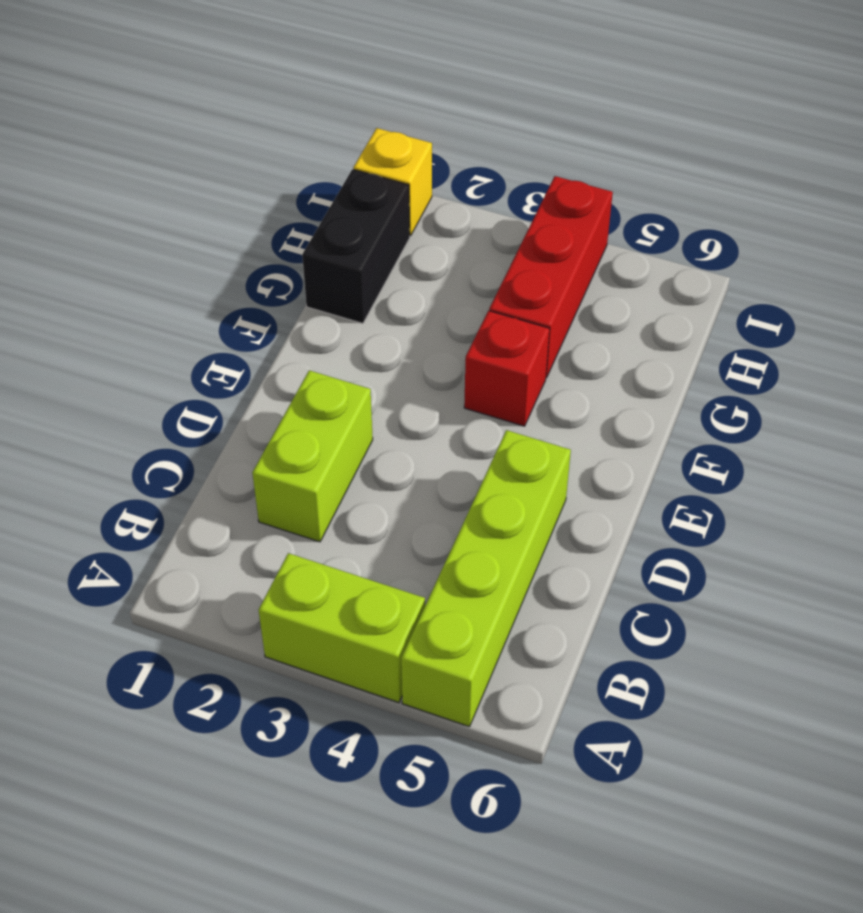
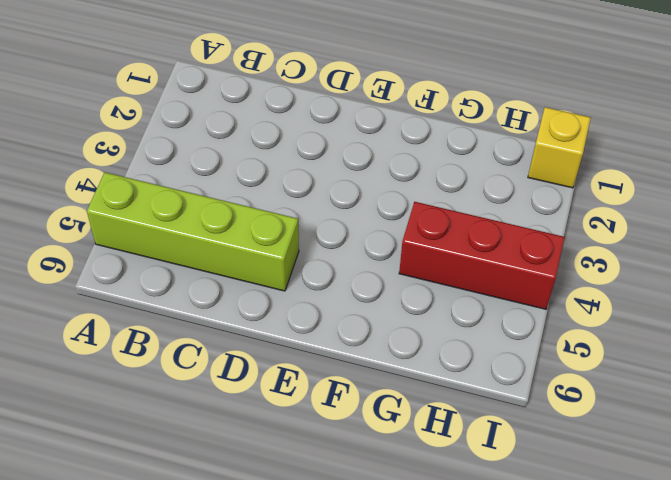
none -> lime brick A3:A4 level 1
none -> lime brick C2:D2 level 1

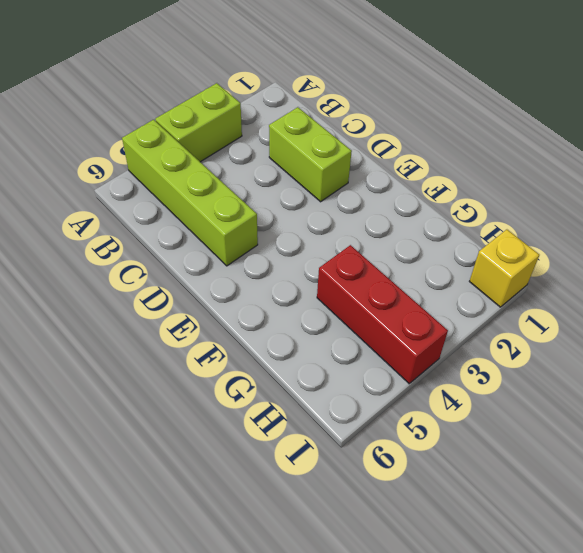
none -> red brick F4 level 1
none -> black brick G1:H1 level 1

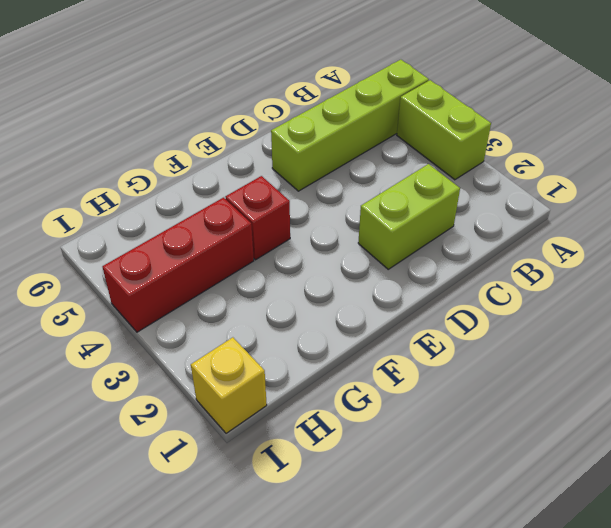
none -> black brick G1:H1 level 1

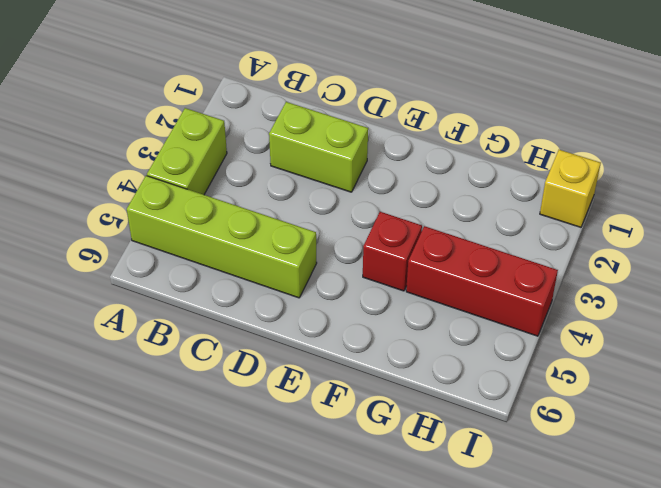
none -> black brick G1:H1 level 1

